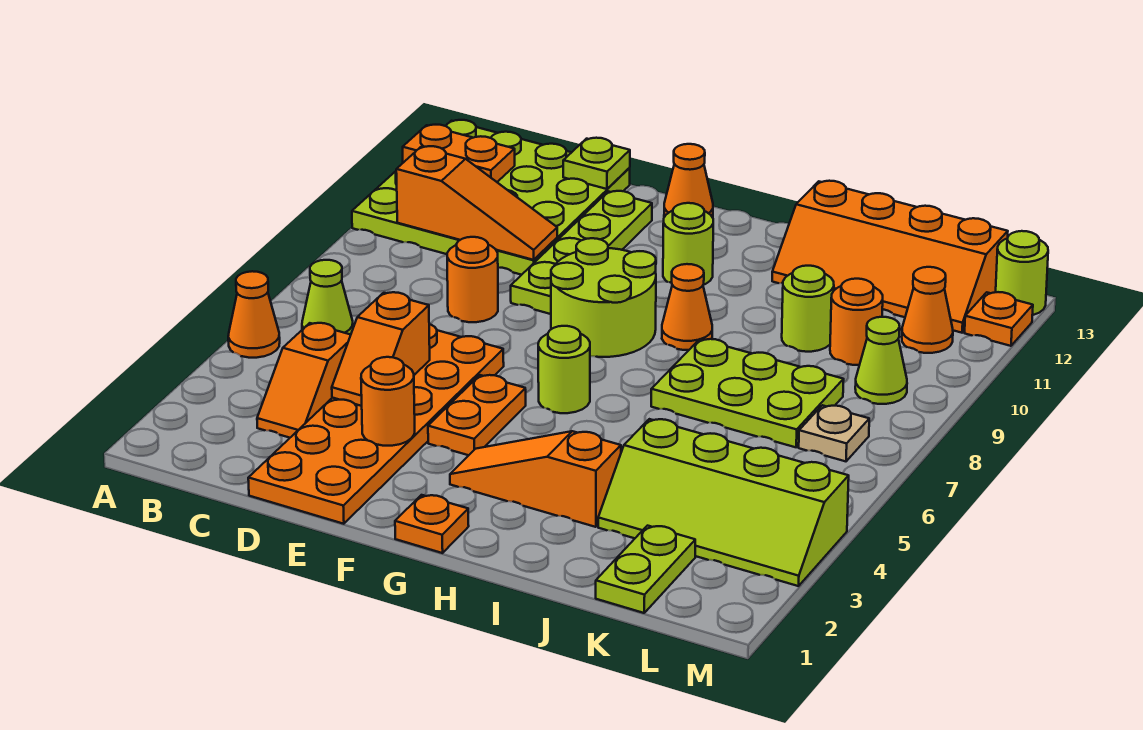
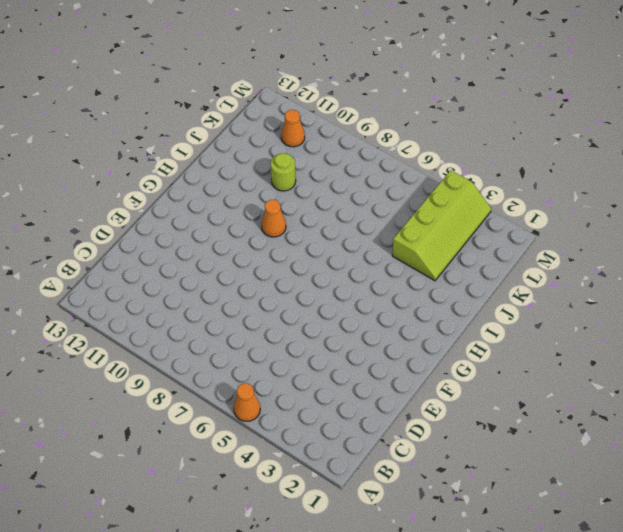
none -> lime plate A10:D13 level 1
none -> lime cone B6 level 1
none -> orange slope C3:C4 level 1 top 4
none -> orange plate D1:E6 level 1

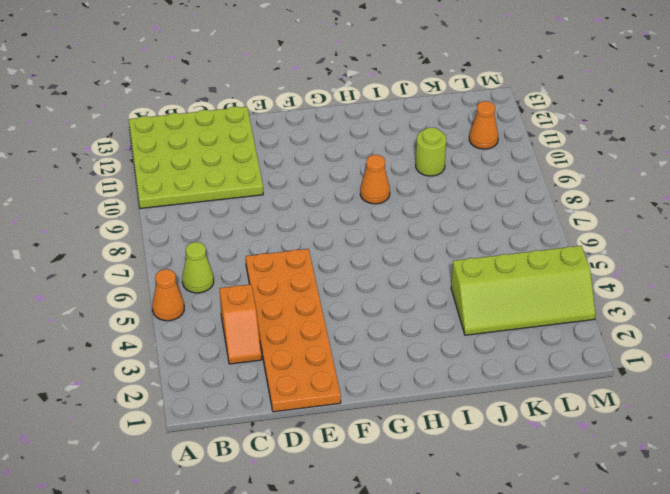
none -> orange round brick D8 level 1
none -> lime plate E9:E12 level 1
none -> orange plate F4:F5 level 1
none -> lime round brick F8:G9 level 1

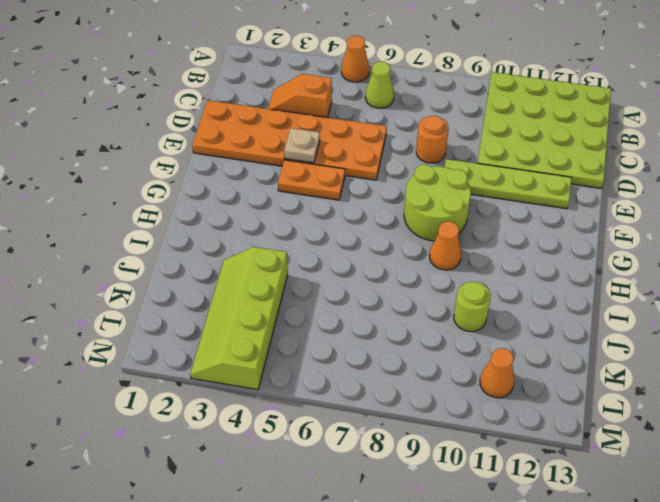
tan plate E4 level 2 -> tan plate L7 level 1
none -> orange cone F13 level 1
none -> orange plate G1 level 1
none -> orange slope G3:I3 level 1 top I
none -> lime round brick G6 level 1

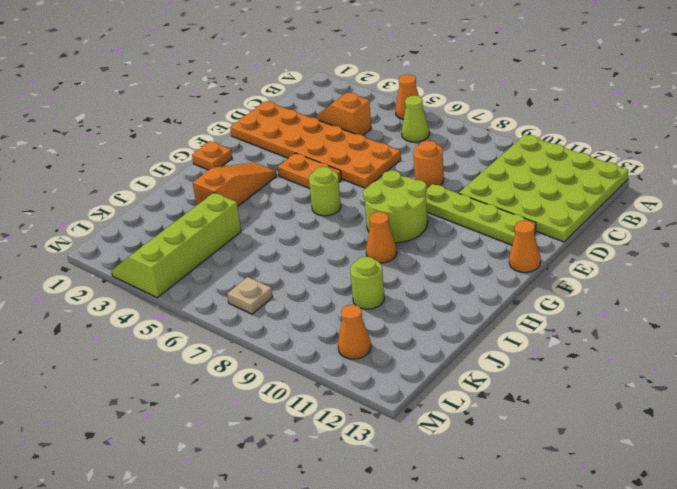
none -> lime round brick G11 level 1
none -> lime plate I7:K8 level 1
none -> orange slope I12:L13 level 1 top 13
none -> lime plate K1:K2 level 1

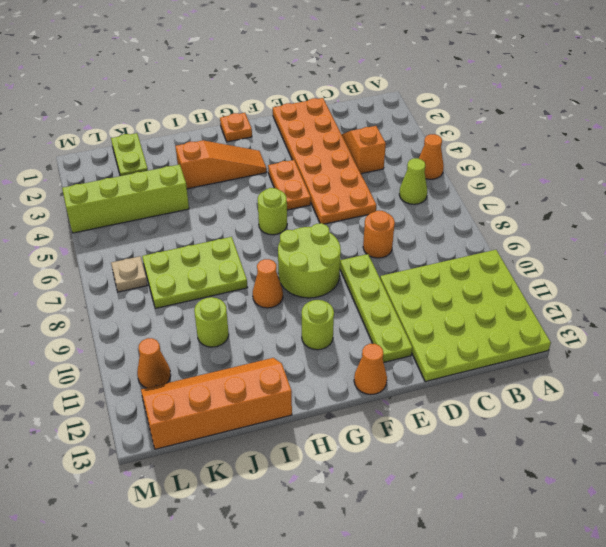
none -> orange round brick K10 level 1
none -> lime cone L9 level 1
none -> orange plate M12 level 1
none -> lime round brick M13 level 1

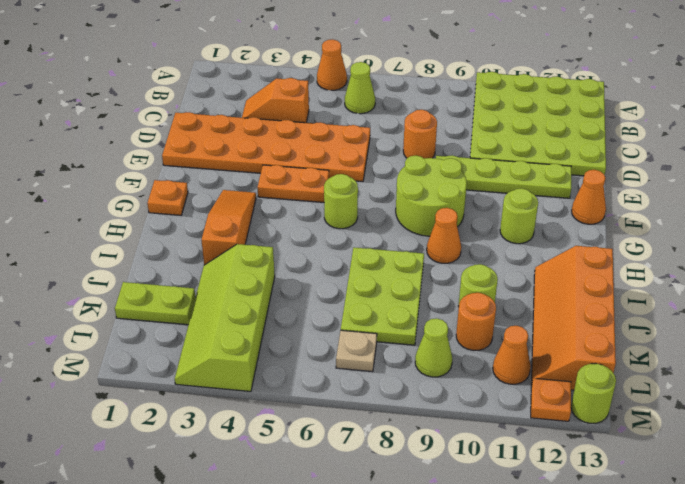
none -> orange plate A12:B12 level 2
none -> orange slope B10:D10 level 2 top B
none -> orange slope D4:D5 level 2 top 5
none -> lime plate D13 level 2

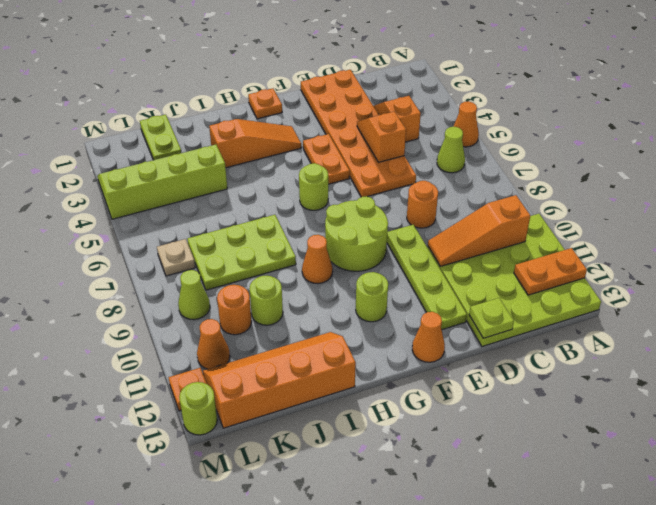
none -> orange round brick E3 level 2

